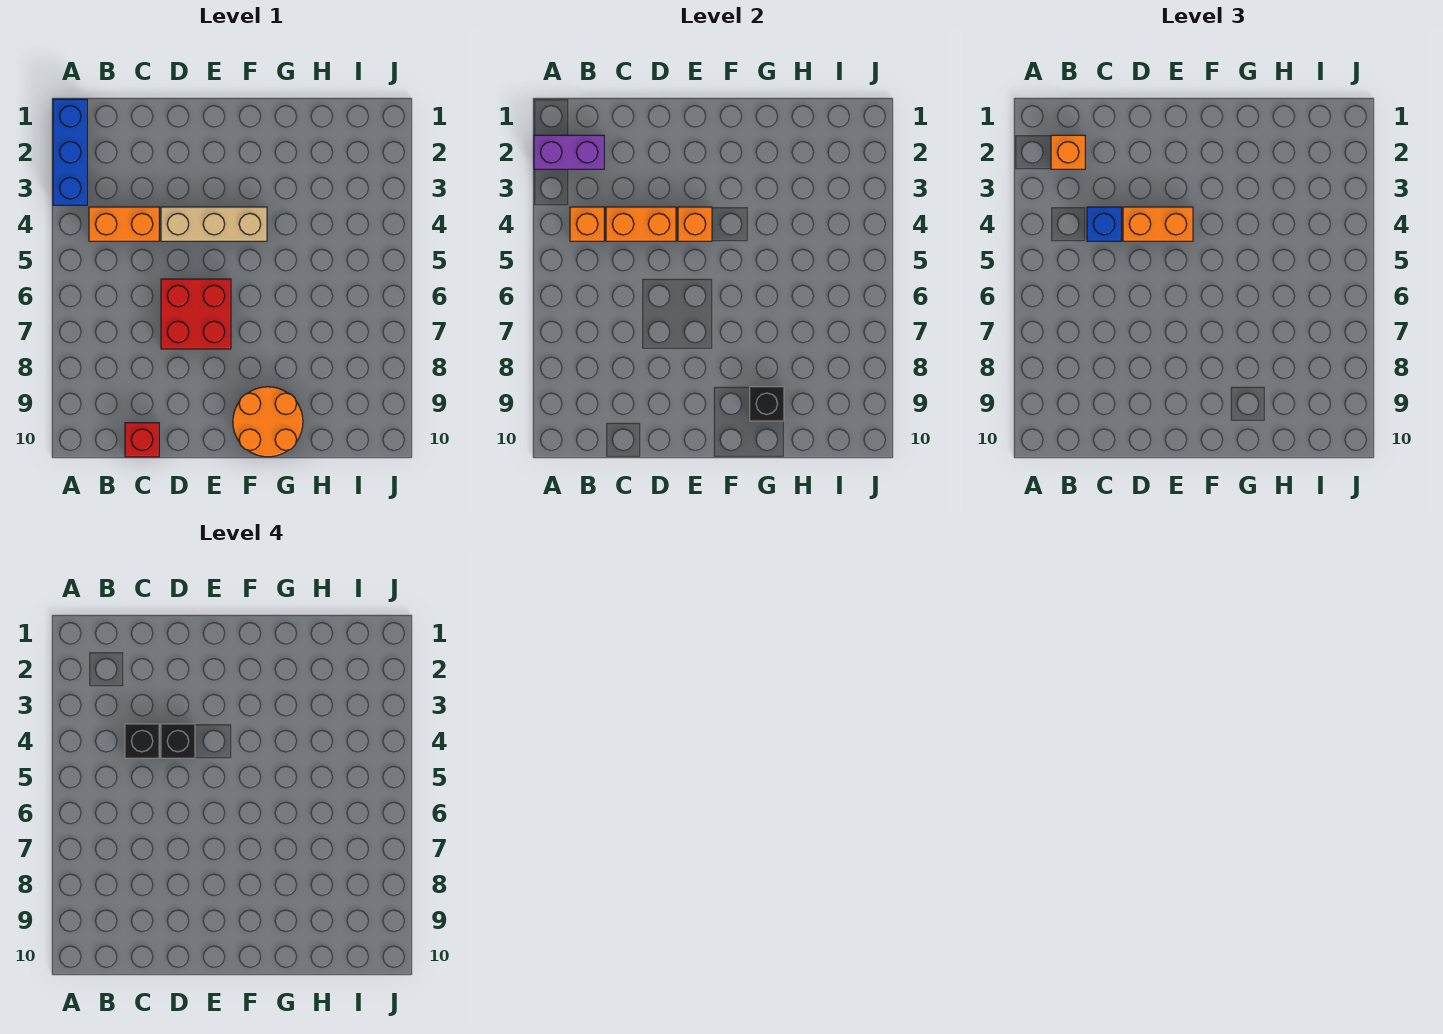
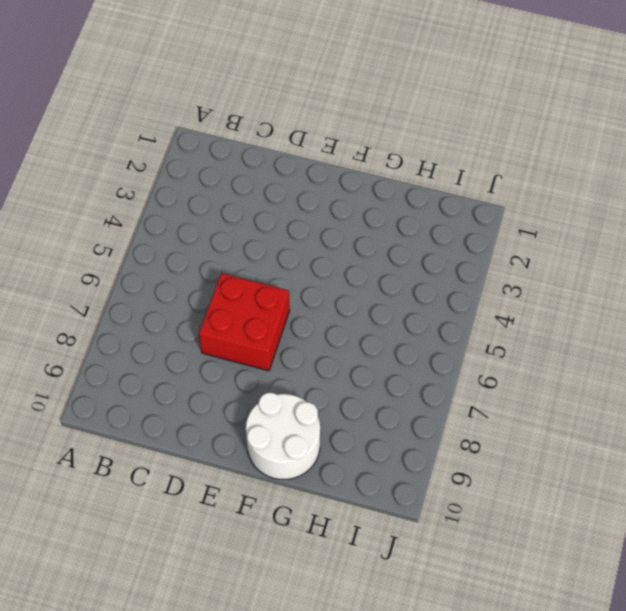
white round brick F9:G10 level 1 -> orange round brick F9:G10 level 1
none -> blue brick A1:A3 level 1
none -> orange brick B4:C4 level 1
none -> red brick C10 level 1

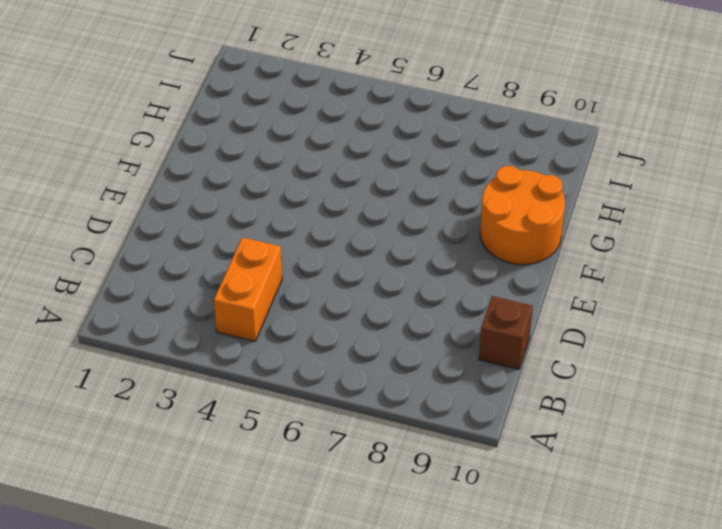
brown brick C10 level 1 -> red brick C10 level 1
none -> blue brick A1:A3 level 1
none -> tan brick D4:F4 level 1
none -> red brick D6:E7 level 1

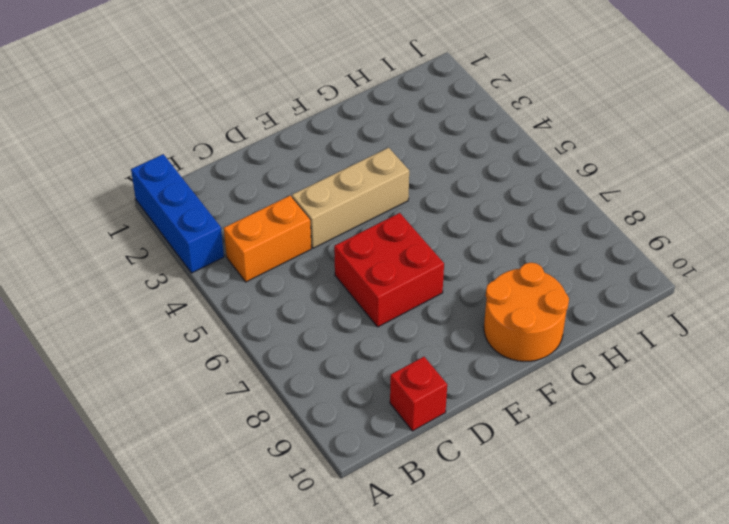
none -> purple brick A2:B2 level 2
none -> orange brick B4 level 2
none -> orange brick C4:D4 level 2

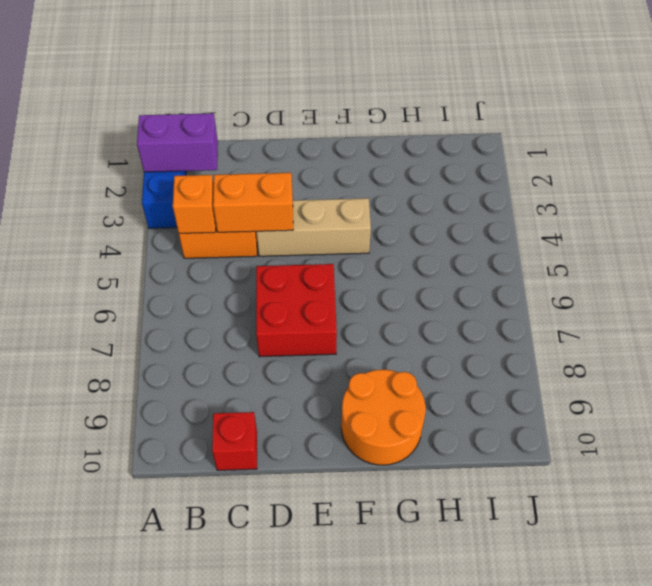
none -> orange brick E4 level 2
none -> black brick G9 level 2
none -> orange brick B2 level 3

